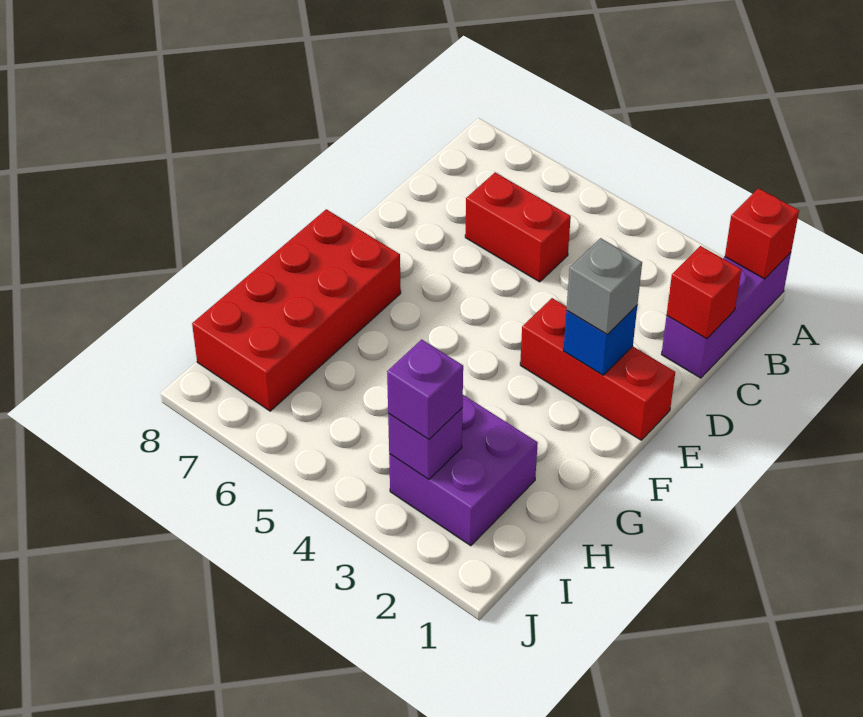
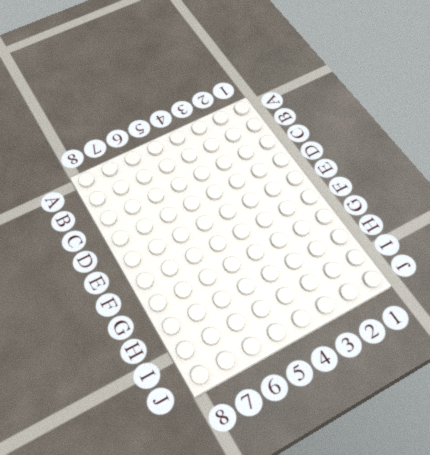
none -> purple brick A1:C1 level 1
none -> red brick C5:C6 level 1

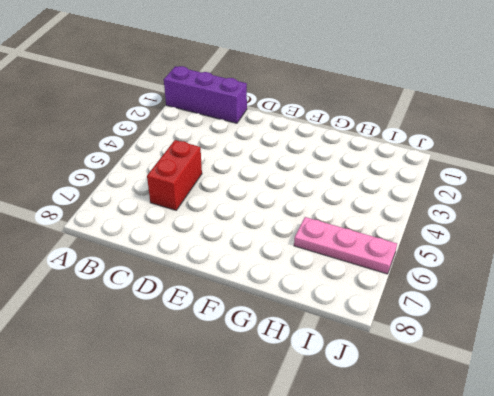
pink plate H6:J6 level 1 -> none
none -> red brick E1:E3 level 1
none -> red brick F7:I8 level 1

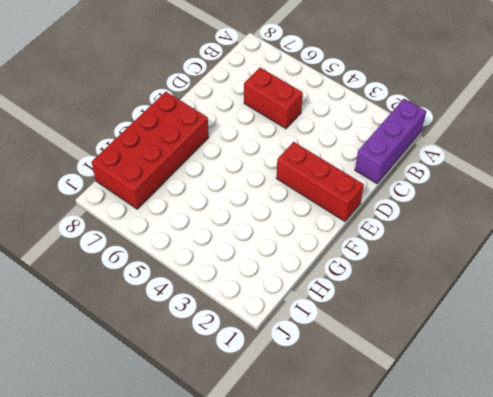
none -> purple brick H2:I3 level 1
none -> red brick A1 level 2

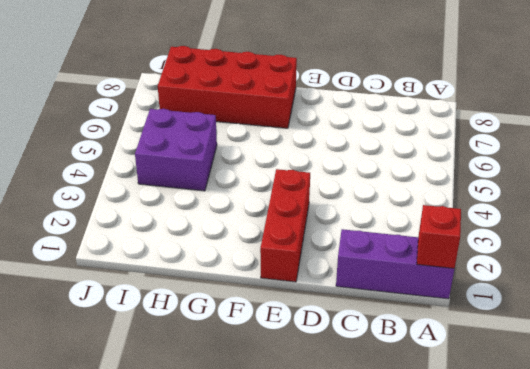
purple brick H4:I5 level 1 -> purple brick H2:I3 level 1
none -> red brick C5:C6 level 1
none -> red brick C1 level 2

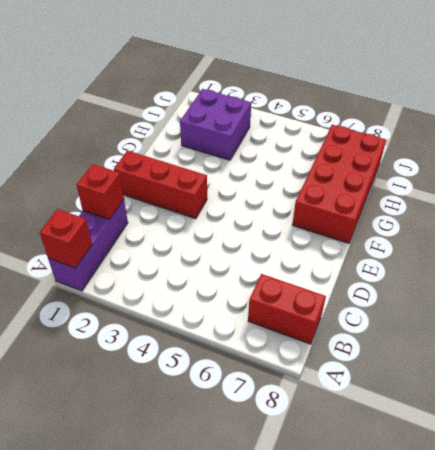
red brick B7:B8 level 1 -> red brick C5:C6 level 1
none -> blue brick E2 level 2
none -> purple brick I3 level 2

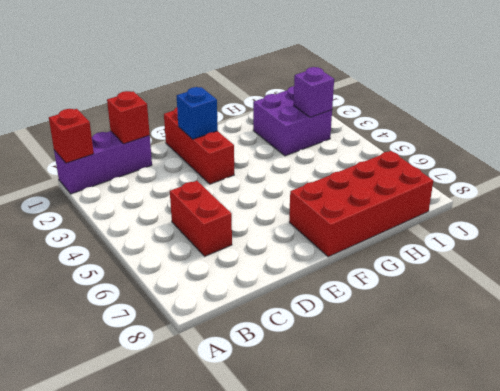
none -> grey brick E2 level 3
none -> purple brick I3 level 3

